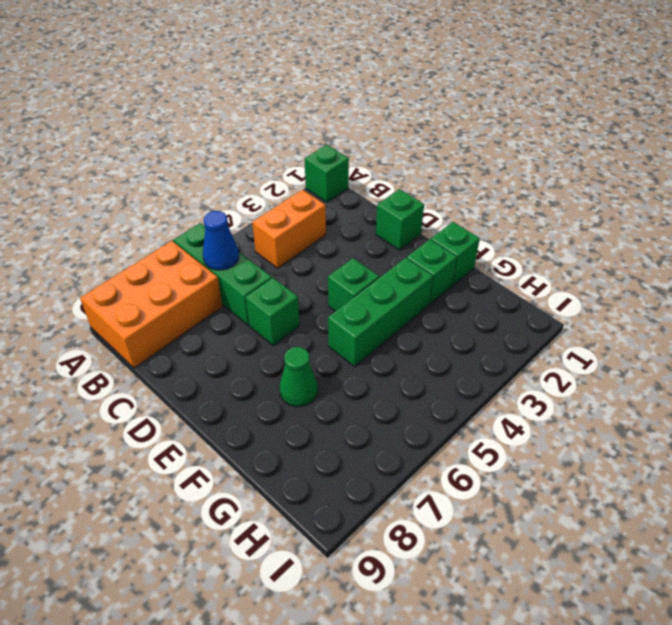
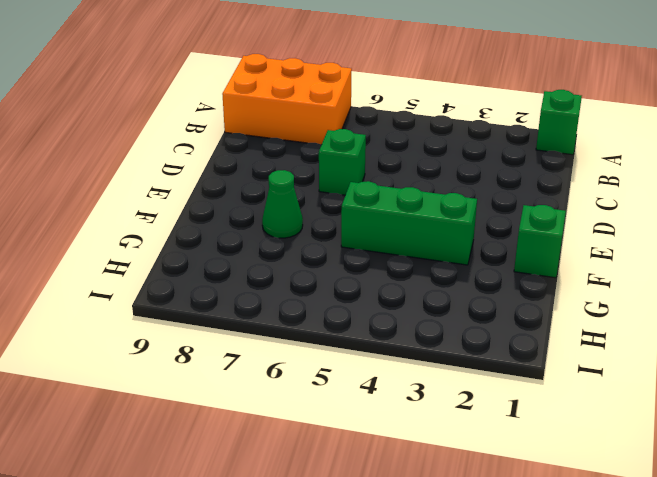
none -> green brick A6:C6 level 1
none -> orange brick B3:B4 level 1
none -> green brick D1 level 1

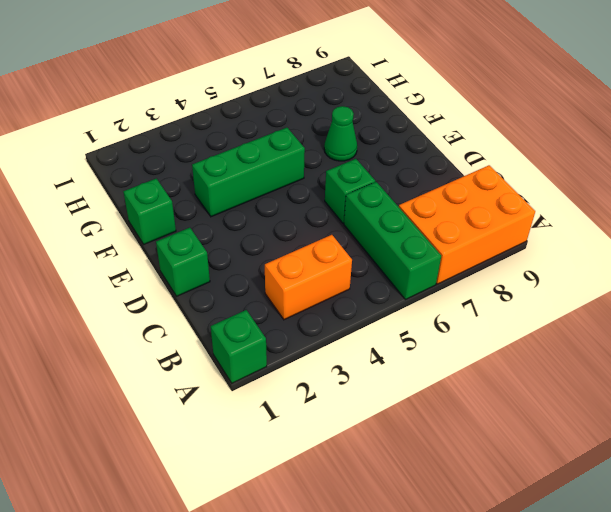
none -> green brick E4 level 1
none -> green brick F2 level 1
none -> blue cone B6 level 2

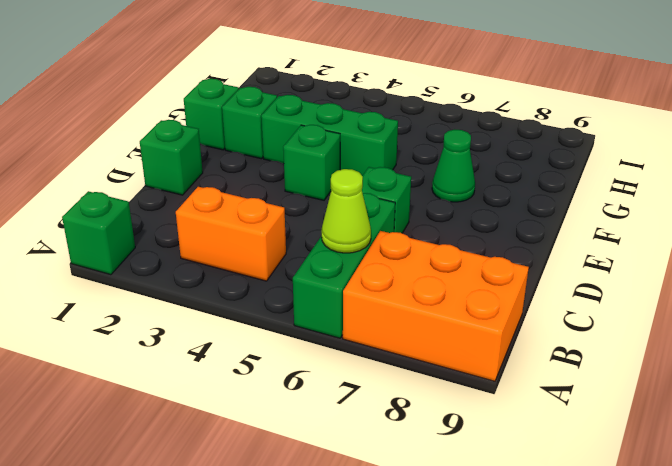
lime cone B6 level 2 -> blue cone B6 level 2

